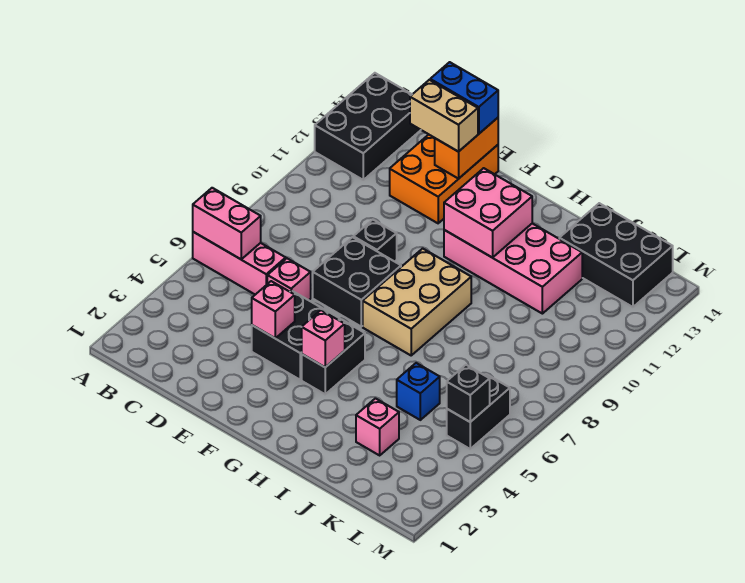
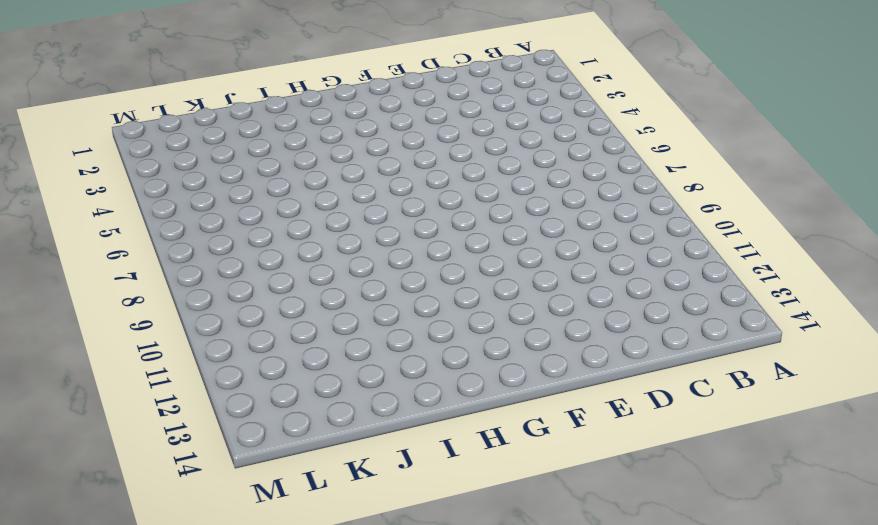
none -> pink brick A6:C6 level 1
none -> black brick A12:B14 level 1
none -> pink brick D6 level 1

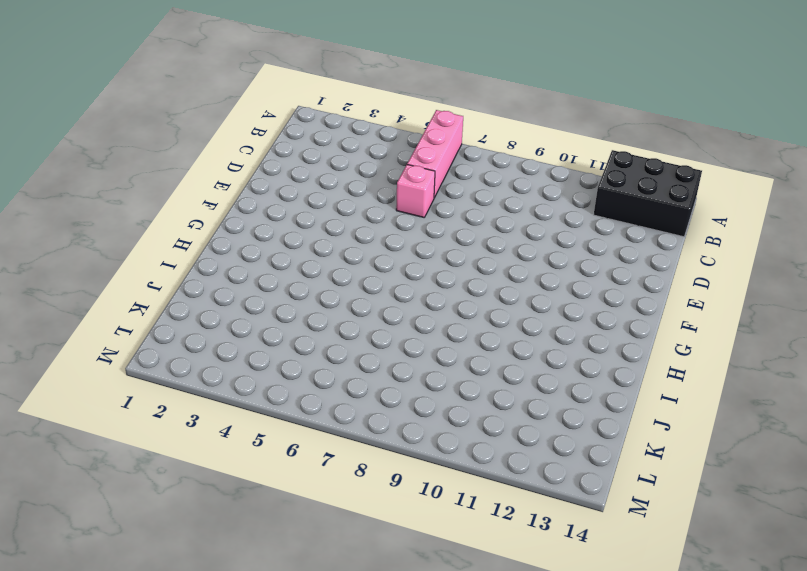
none -> orange brick D12:E14 level 1
none -> black brick E4:F5 level 1
none -> black brick E7:F8 level 1

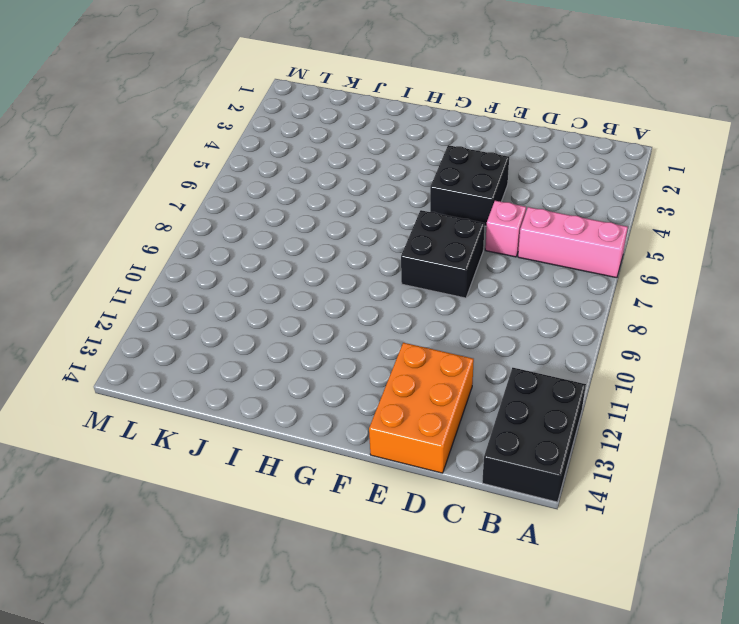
none -> black brick E9 level 1
none -> black brick G4:G5 level 1
none -> tan brick G7:H9 level 1

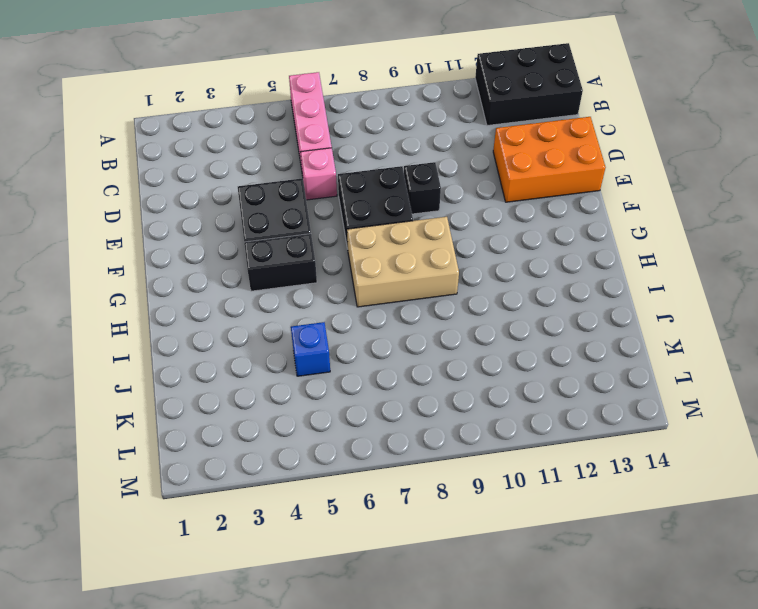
none -> pink brick G11:J12 level 1
none -> pink brick J3 level 1
none -> black brick J13:L14 level 1

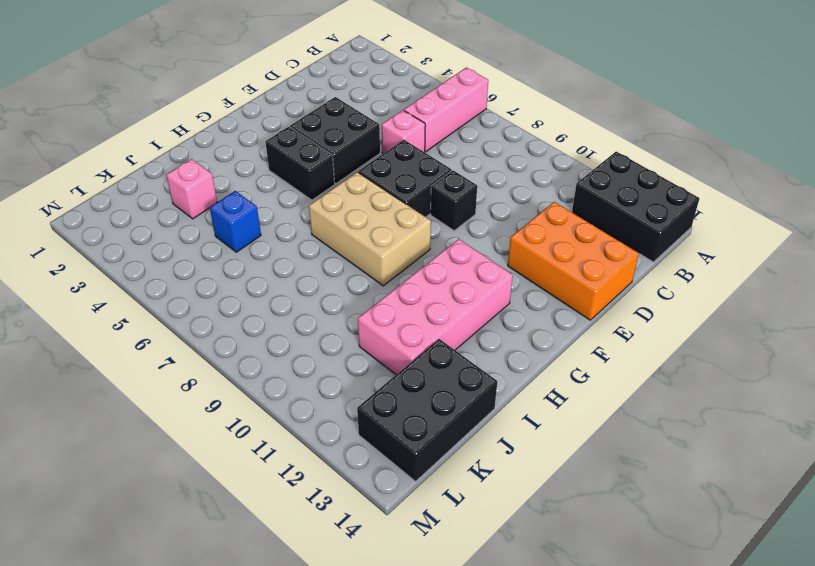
none -> black brick L5:L6 level 1
none -> pink brick A6:B6 level 2
none -> pink brick E4 level 2

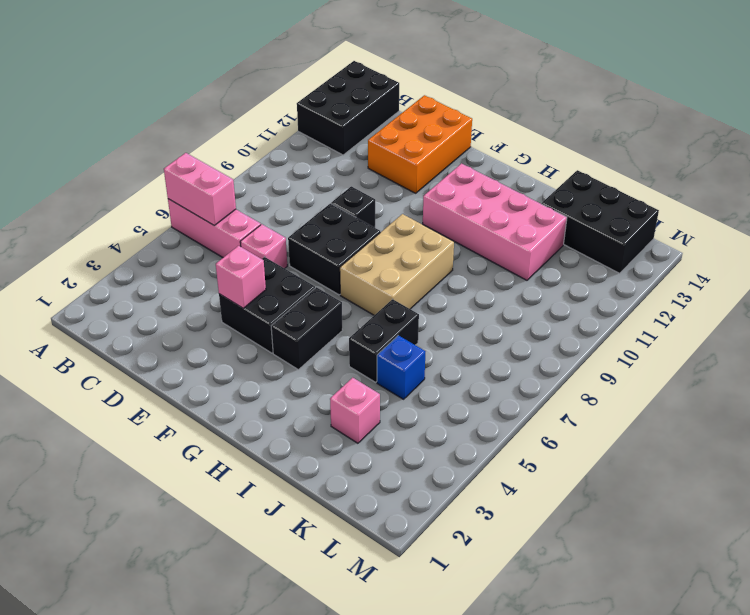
black brick I5:I6 level 1 -> black brick L5:L6 level 1
none -> orange brick E13:E14 level 2
none -> pink brick G4 level 2
none -> pink brick G11:H12 level 2

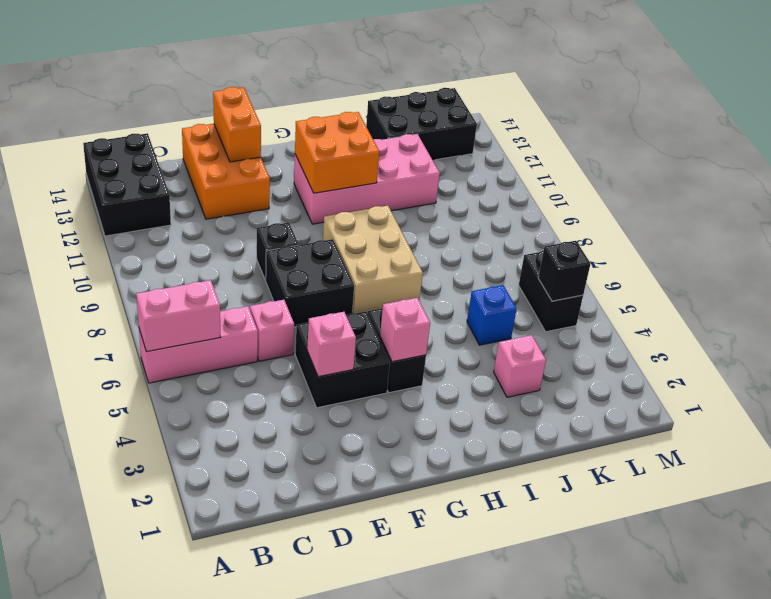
orange brick G11:H12 level 2 -> pink brick G11:H12 level 2
none -> tan brick D13:E13 level 3
none -> blue brick D14:E14 level 3

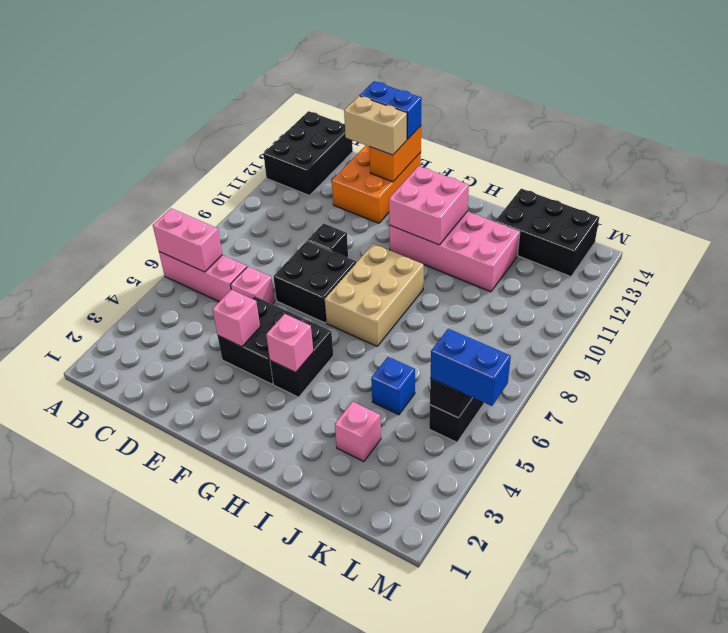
blue brick L5:M5 level 3 -> none

